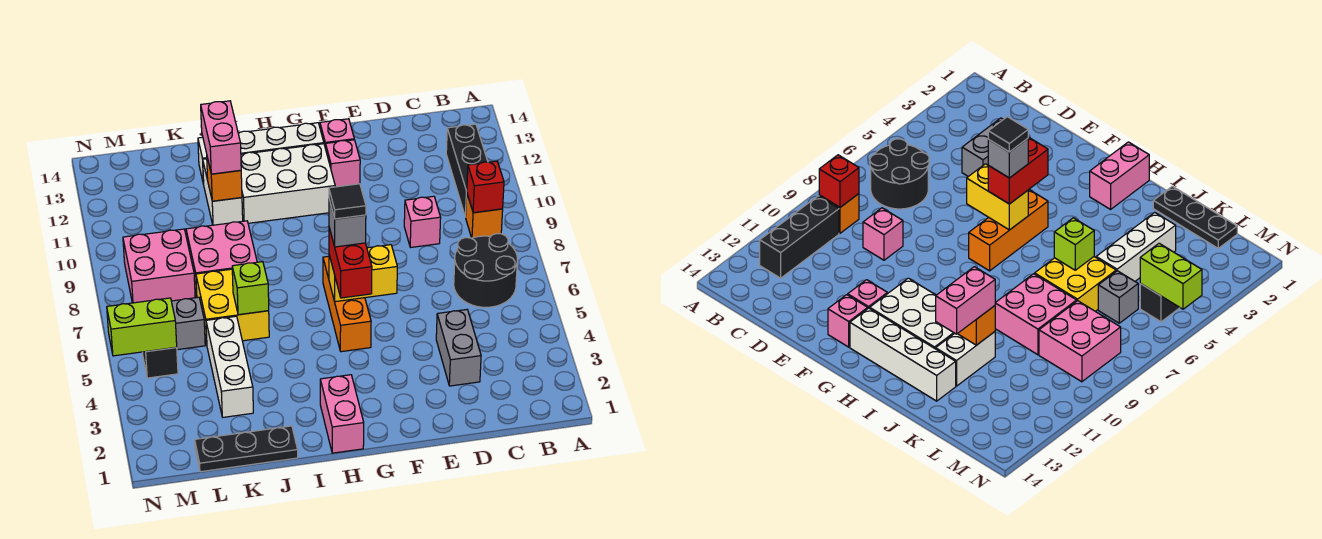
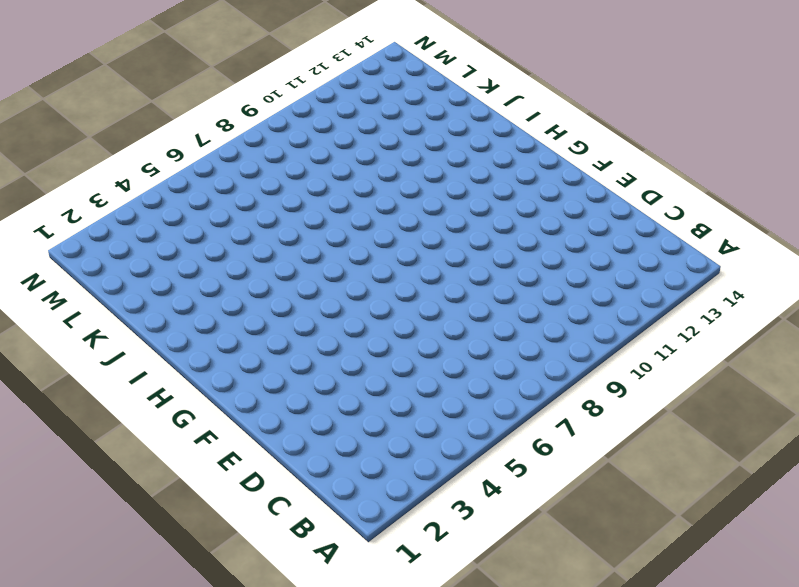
none -> black round brick B6:C7 level 1
none -> orange brick B9 level 1
none -> black brick B10:B12 level 1

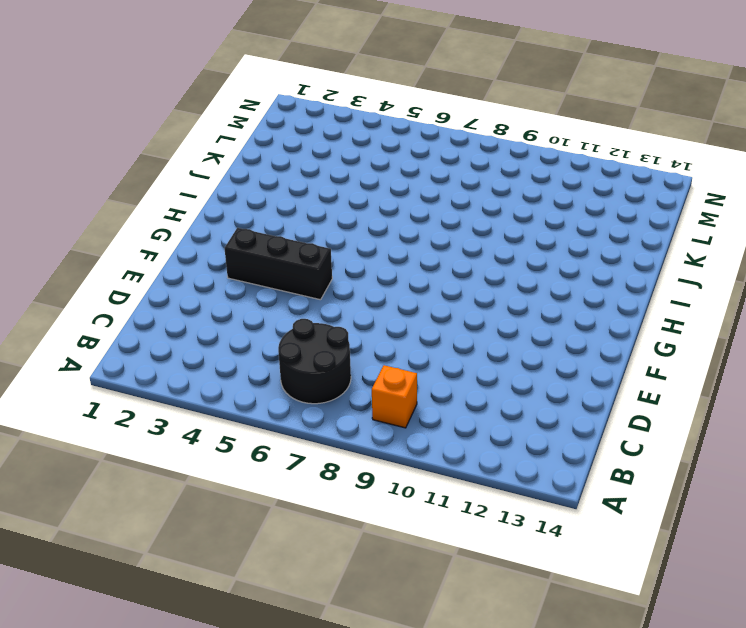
black brick F3:F5 level 1 -> black brick B10:B12 level 1
none -> grey brick D3:D4 level 1
none -> pink brick D9 level 1
none -> pink brick F12 level 1

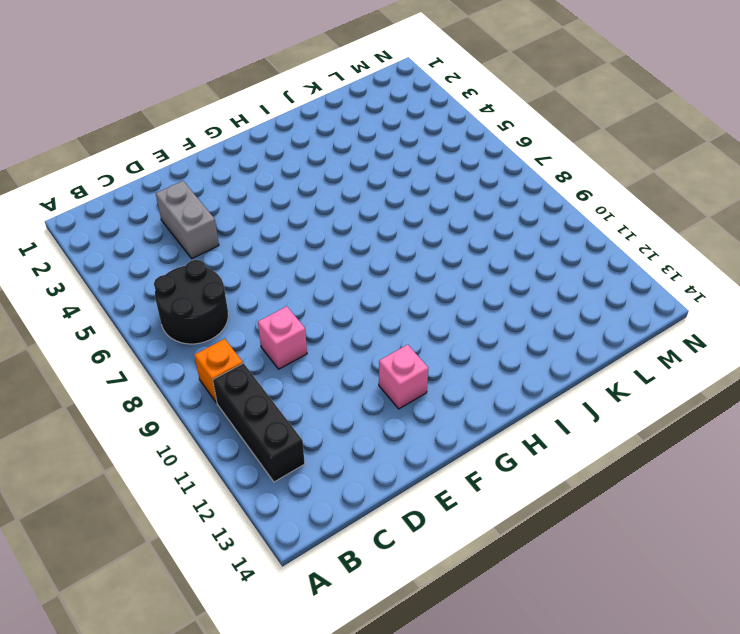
none -> pink brick F13 level 1
none -> orange brick G5:G7 level 1
none -> white brick G11:I12 level 1

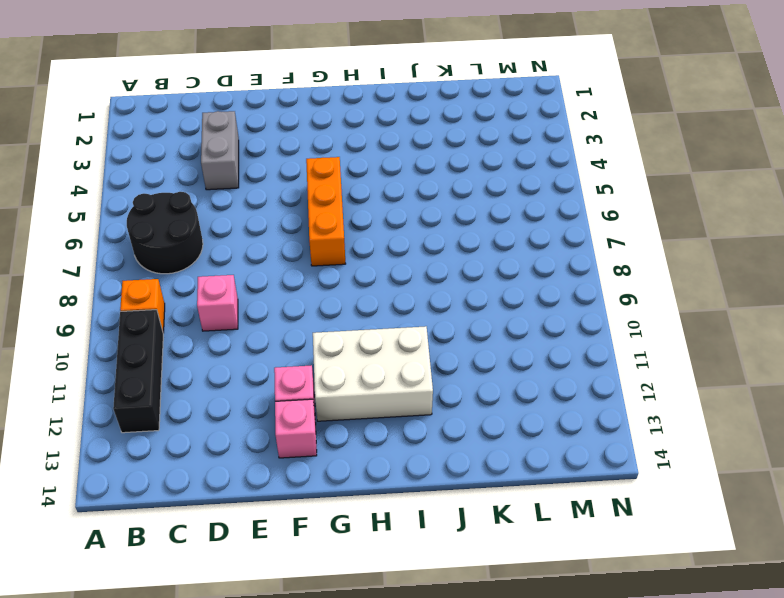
none -> white brick G13:J13 level 1
none -> pink brick H1:H2 level 1
none -> black plate J1:L1 level 1

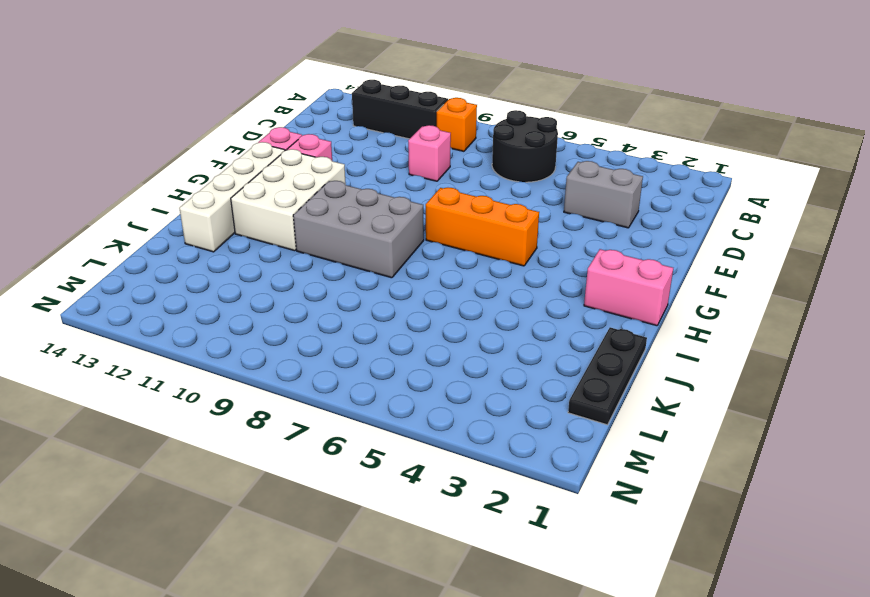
grey brick H8:I10 level 1 -> none
none -> yellow brick J6:K7 level 1
none -> pink brick J8:K9 level 1
none -> white brick J11:J12 level 1

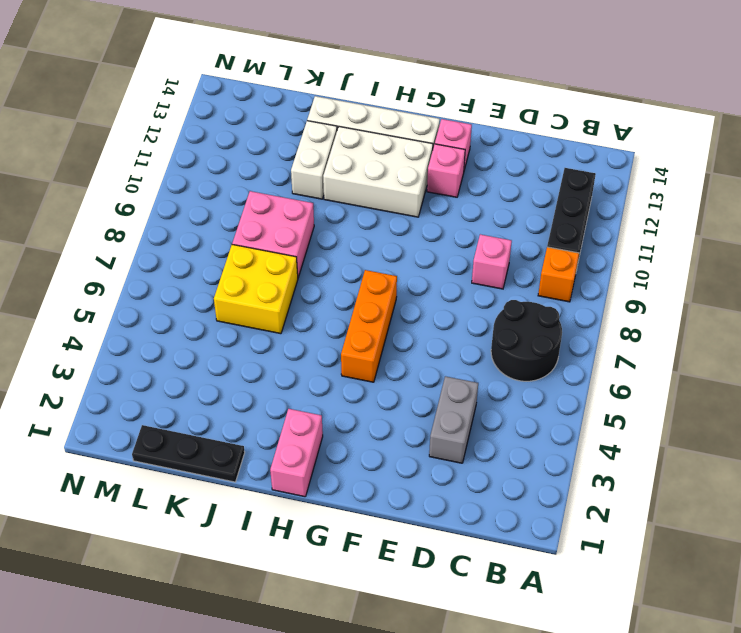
none -> white brick K3:K5 level 1
none -> grey brick L6 level 1
none -> pink brick L8:M9 level 1

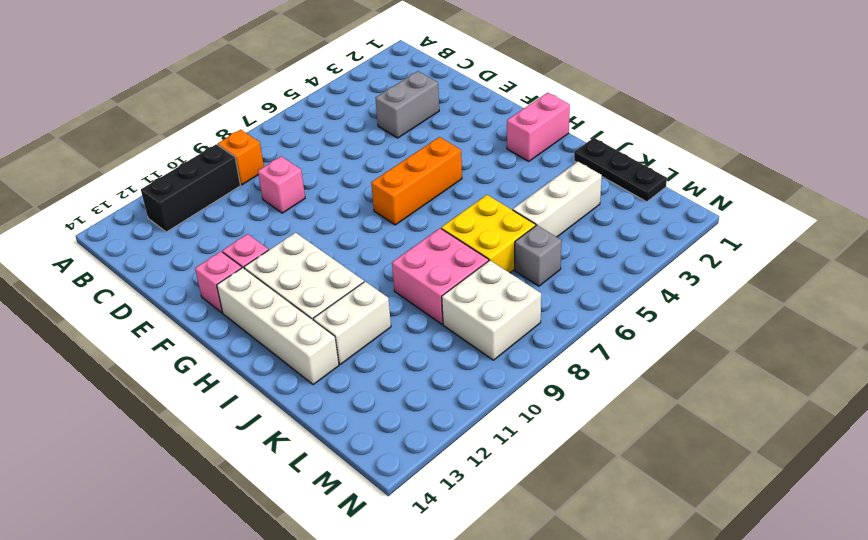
white brick L8:M9 level 1 -> pink brick L8:M9 level 1
none -> black round brick B6:C7 level 1
none -> black brick M5 level 1
none -> red brick B9 level 2

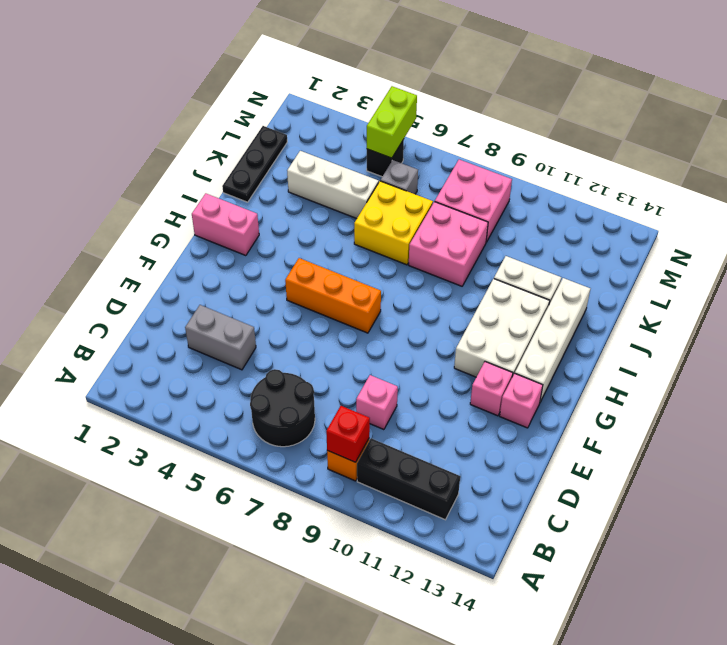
none -> yellow brick F6:G6 level 2
none -> lime brick J6 level 2
none -> orange brick J11 level 2

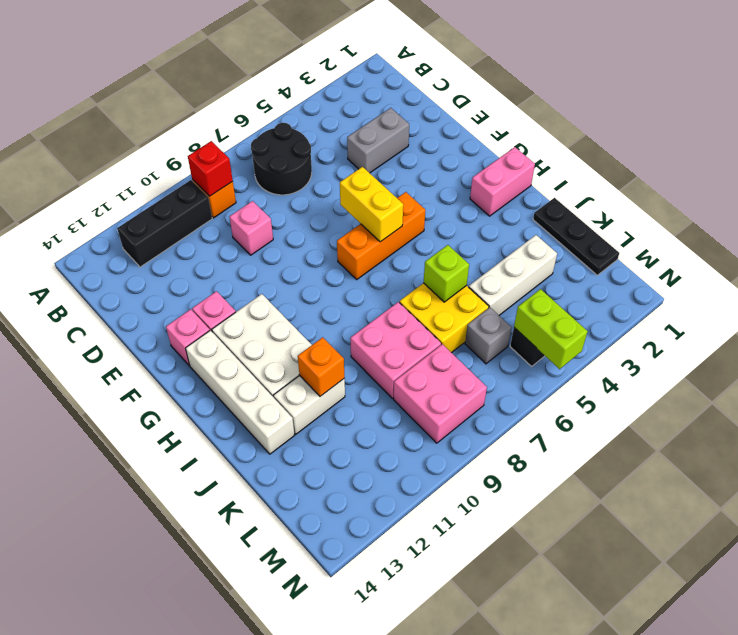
none -> red brick G5:G6 level 3
none -> pink brick J11:J12 level 3
none -> grey brick G6 level 4

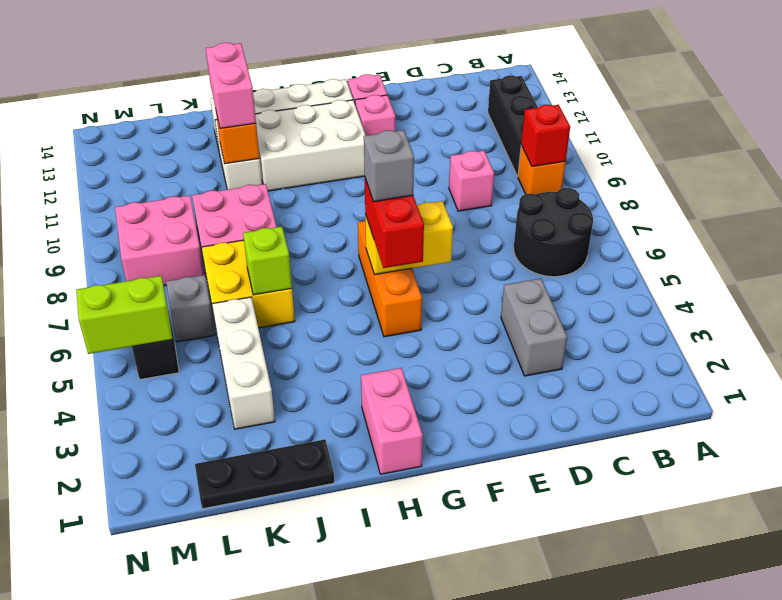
none -> black tile G6 level 5

